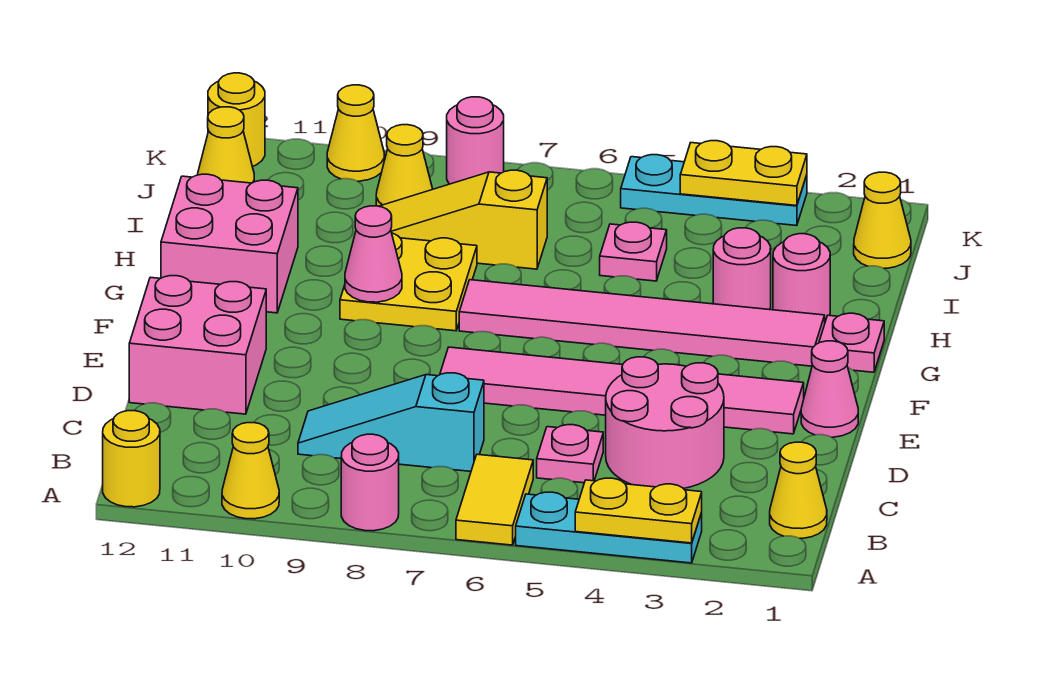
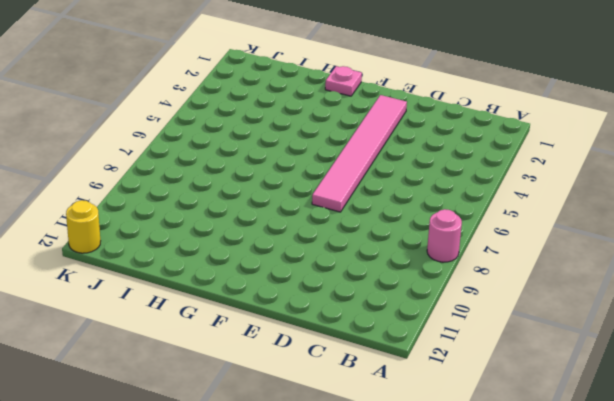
none -> cyan plate A3:A5 level 1
none -> yellow tile A6:B6 level 1
none -> yellow cone A10 level 1
none -> yellow round brick A12 level 1

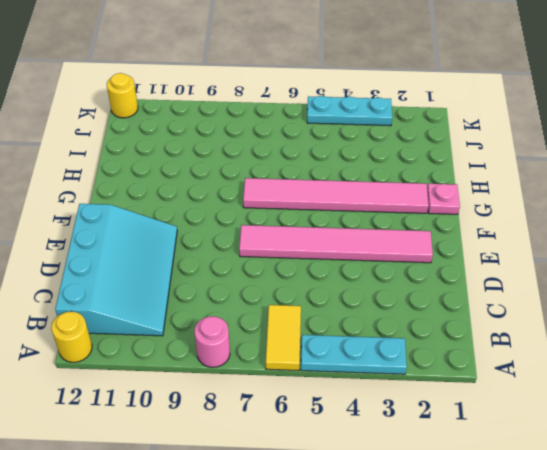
cyan slope B10:E12 level 1 top 12 -> pink brick D11:E12 level 1
none -> yellow cone A10 level 1
none -> yellow cone B1 level 1
none -> pink round brick C3:D4 level 1
none -> pink plate C5 level 1

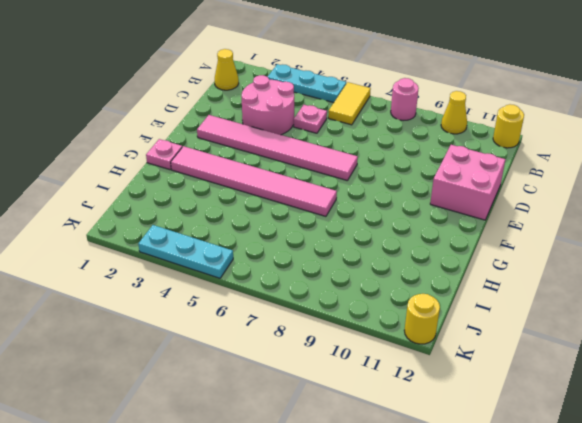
none -> cyan slope C7:C9 level 1 top 7
none -> pink cone E1 level 1
none -> yellow plate G8:H9 level 1
none -> pink brick G11:H12 level 1

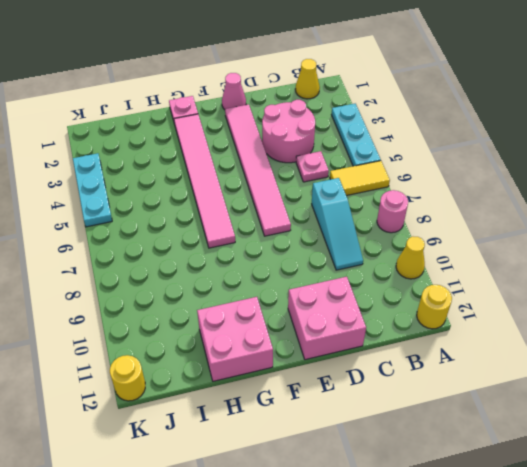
none -> yellow plate G8:H9 level 1
none -> pink round brick H2 level 1
none -> pink round brick H3 level 1
none -> pink plate I5 level 1

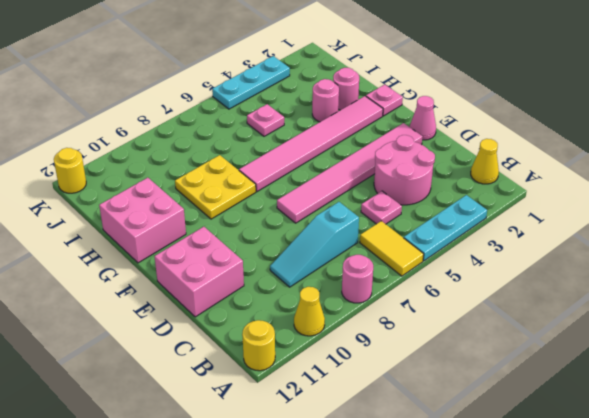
none -> yellow slope I7:I9 level 1 top 7
none -> yellow cone J1 level 1
none -> yellow cone J9 level 1
none -> yellow cone J12 level 1

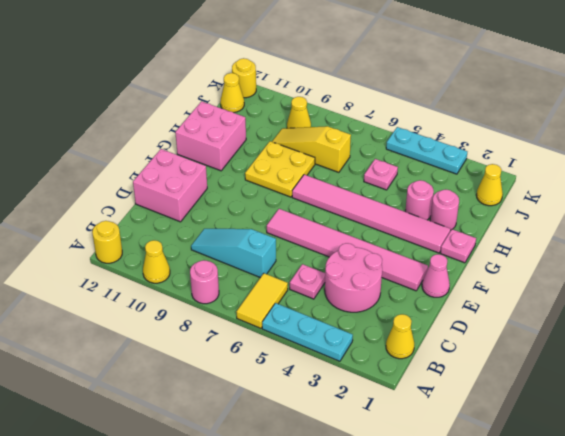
none -> pink round brick K8 level 1
none -> yellow cone K10 level 1
none -> yellow plate A3:A4 level 2
none -> pink cone G9 level 2

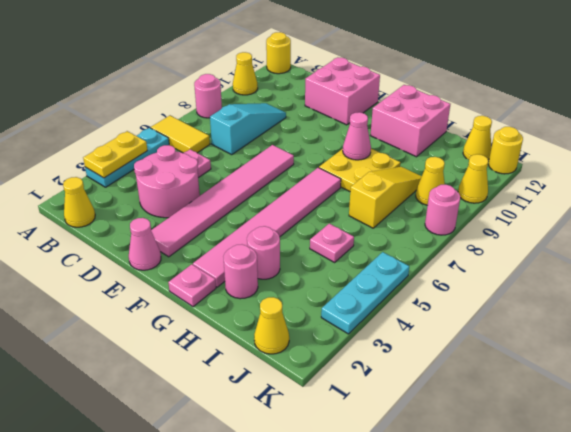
none -> yellow plate K3:K4 level 2

